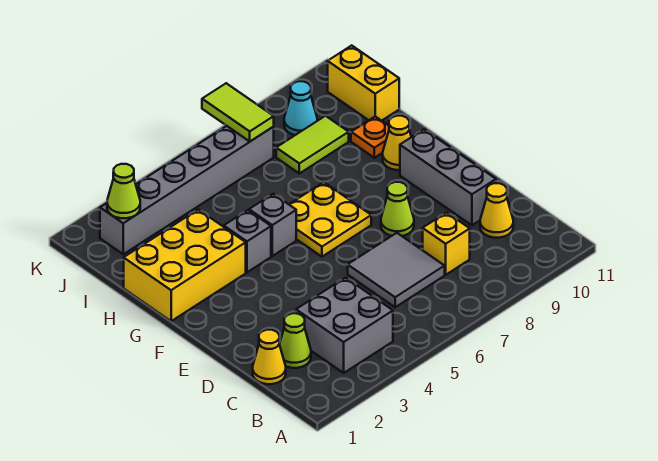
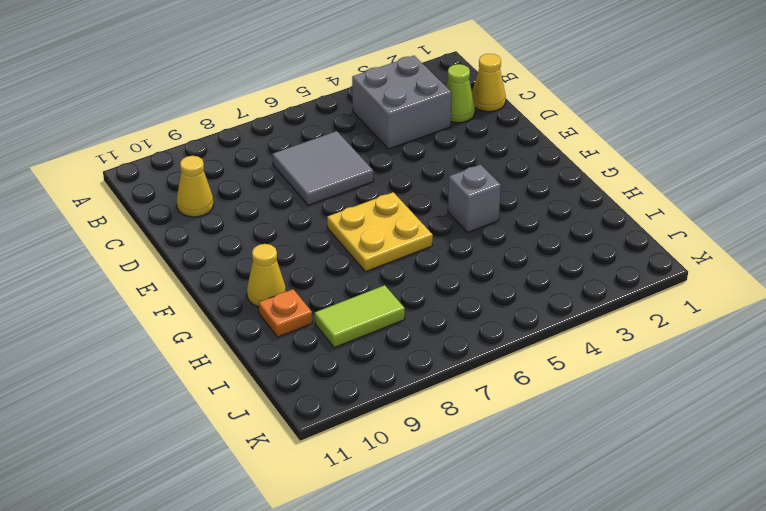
none -> yellow brick C8 level 1
none -> grey brick D10:F10 level 1
none -> lime cone E8 level 1

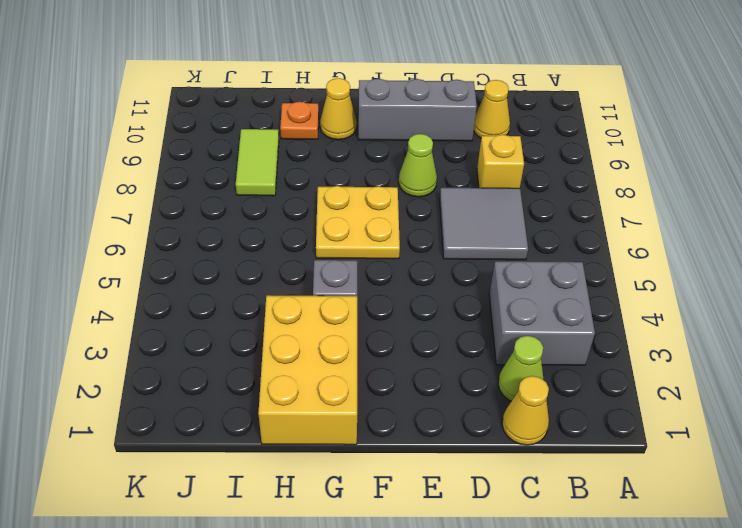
none -> grey brick G5 level 1
none -> yellow brick I11:J11 level 1
none -> grey brick J2:J7 level 1

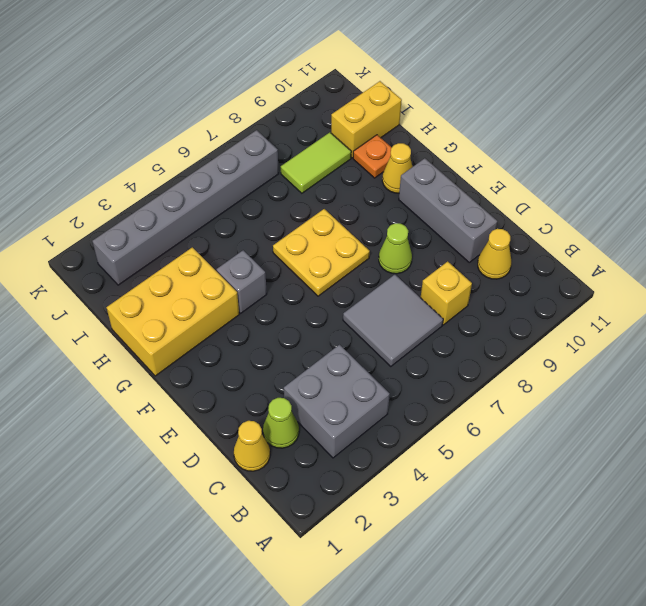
yellow brick I10:I11 level 1 -> yellow brick I11:J11 level 1
none -> grey brick G5 level 1
none -> cyan cone J9 level 1
none -> lime cone J2 level 2

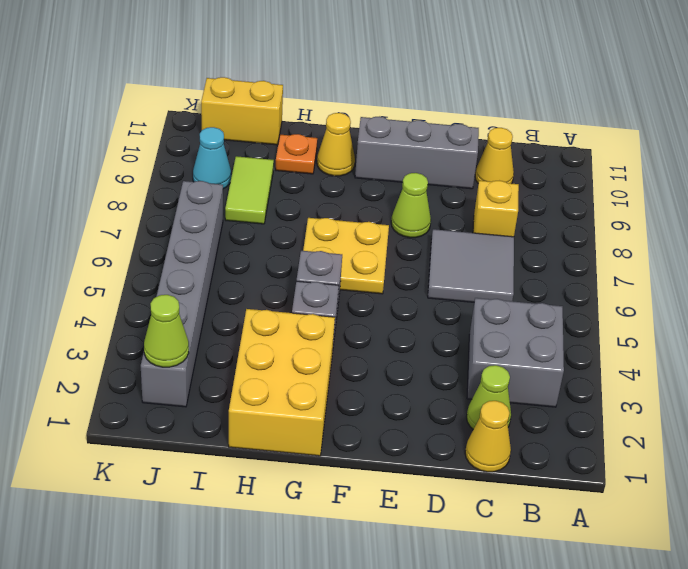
none -> lime tile J7:K7 level 2

